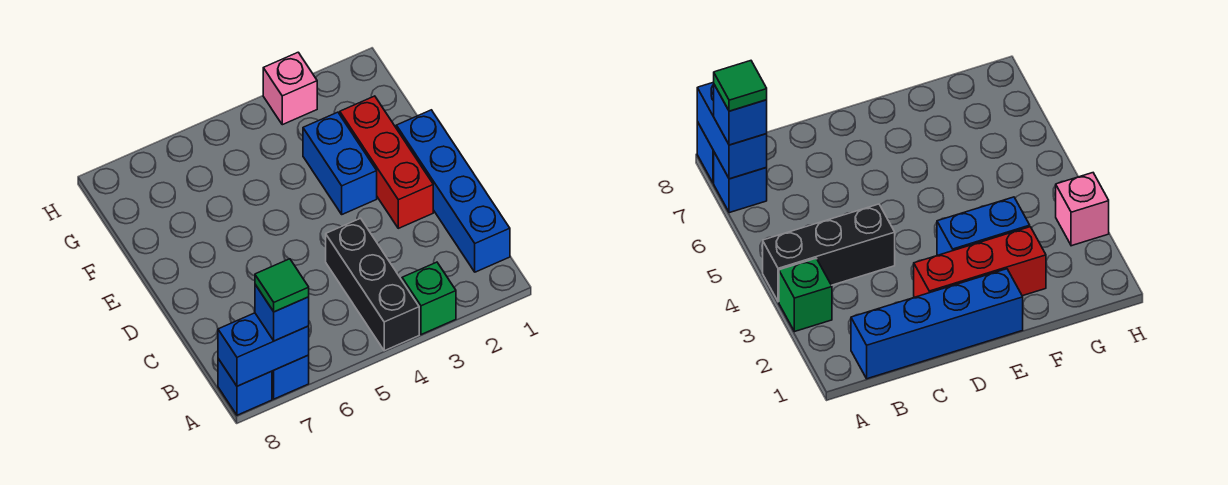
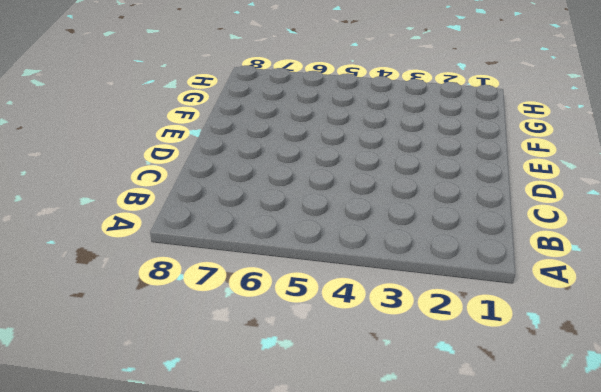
none -> green brick A3 level 1
none -> black brick A4:C4 level 1

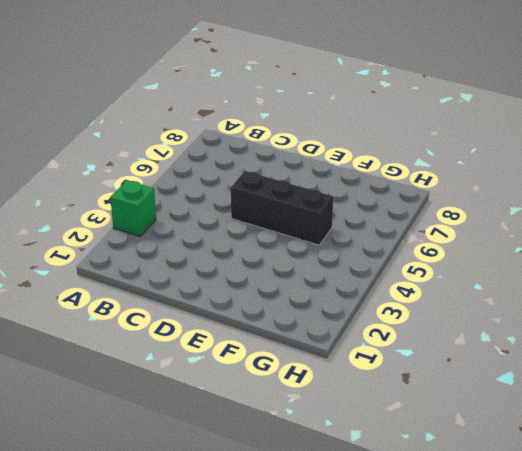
black brick D5:F5 level 1 -> black brick A4:C4 level 1
none -> blue brick A7 level 1
none -> blue brick A8 level 1

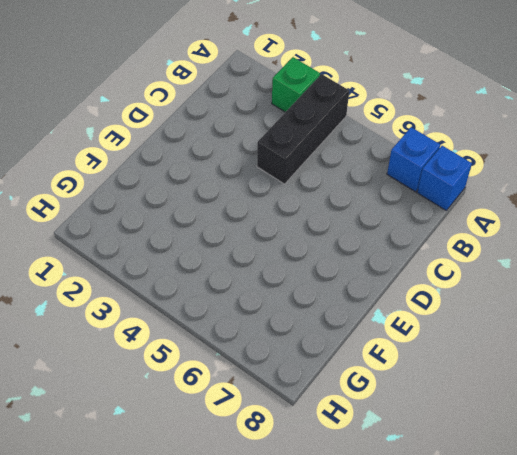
none -> blue brick B1:E1 level 1
none -> red brick D2:F2 level 1

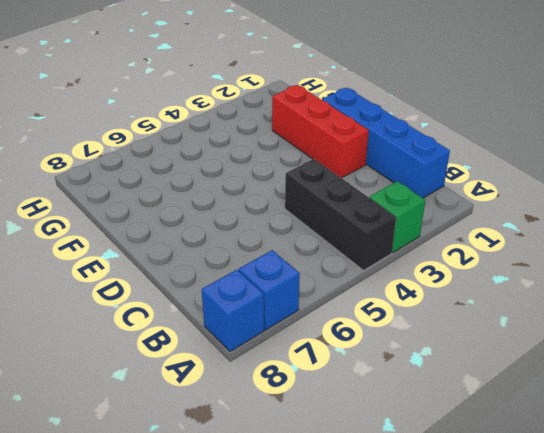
none -> blue brick E3:F3 level 1
none -> pink brick H3 level 1

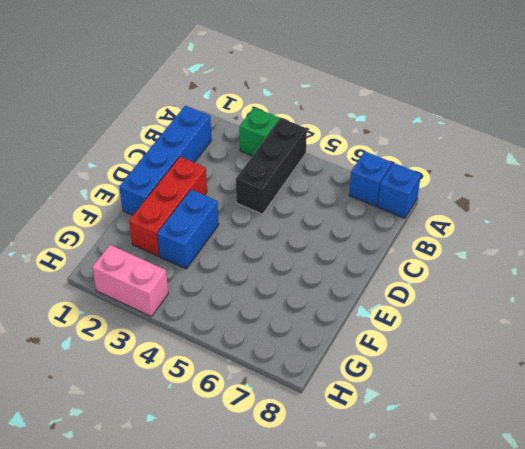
pink brick H2:H3 level 1 -> pink brick H3 level 1
none -> blue brick A7:A8 level 2
none -> blue brick A7 level 3

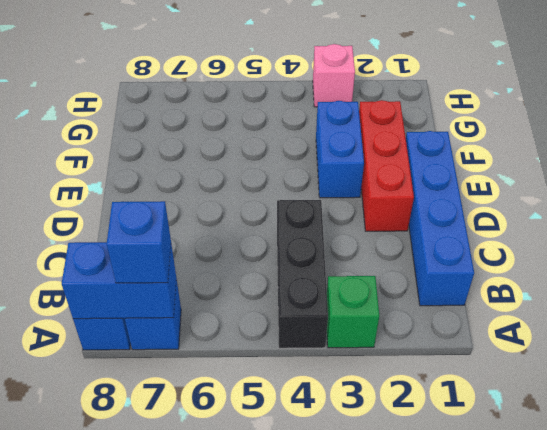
none -> green tile A7 level 4

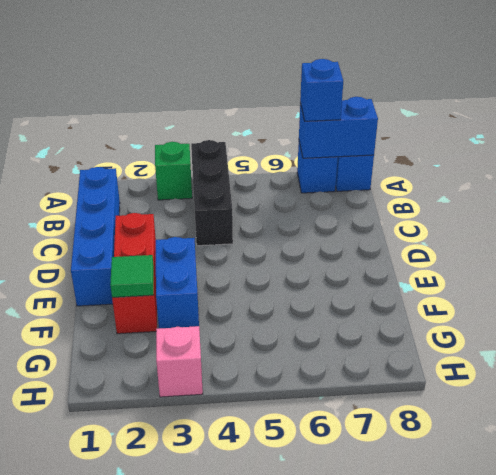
green tile F2 level 2 -> green tile A7 level 4

